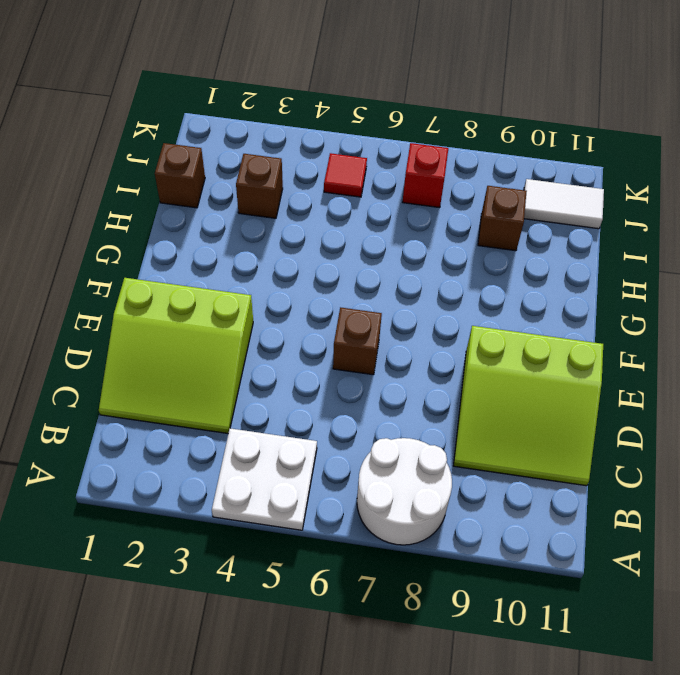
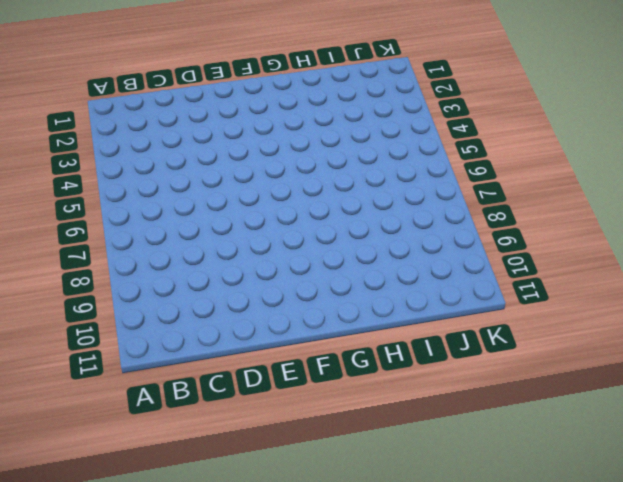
none -> white plate A4:B5 level 1
none -> white round brick A7:B8 level 1

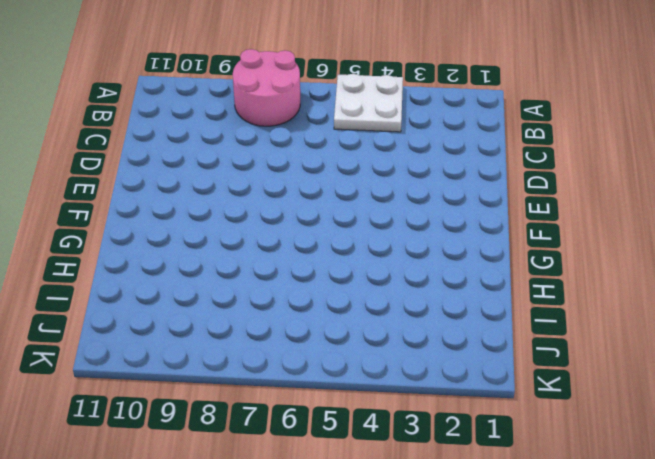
pink round brick A7:B8 level 1 -> white round brick A7:B8 level 1
none -> lime slope C1:E3 level 1 top E
none -> lime slope C9:E11 level 1 top E

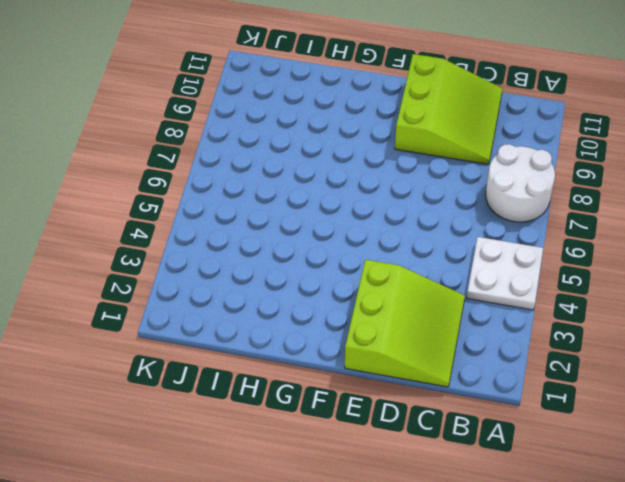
none -> brown brick E6 level 1
none -> brown brick I1 level 1

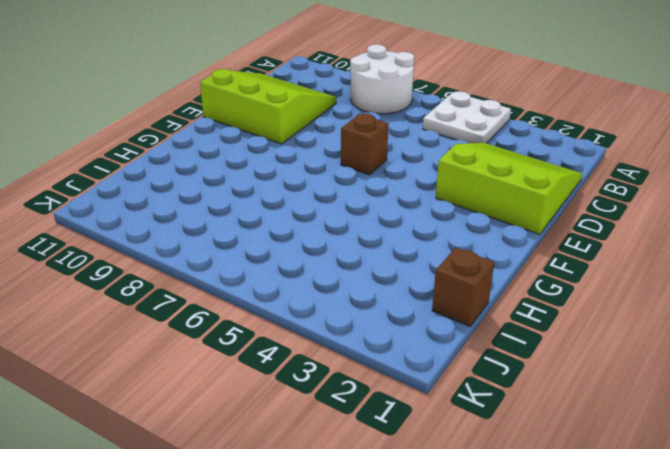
none -> brown brick I3 level 1
none -> brown brick I9 level 1

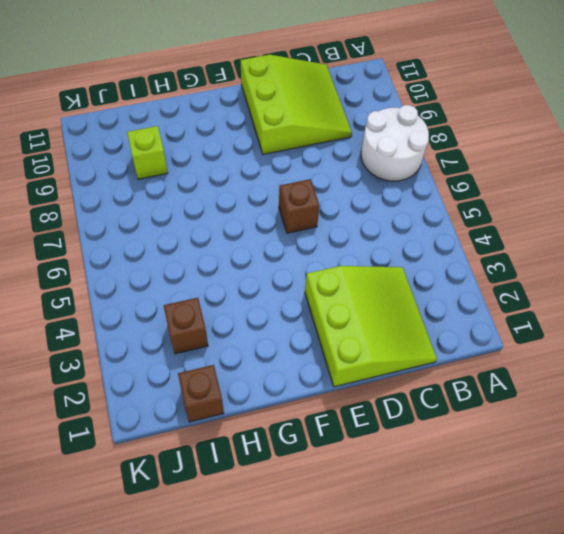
lime brick I9 level 1 -> brown brick I9 level 1
none -> white plate A4:B5 level 1
none -> red tile J5 level 1

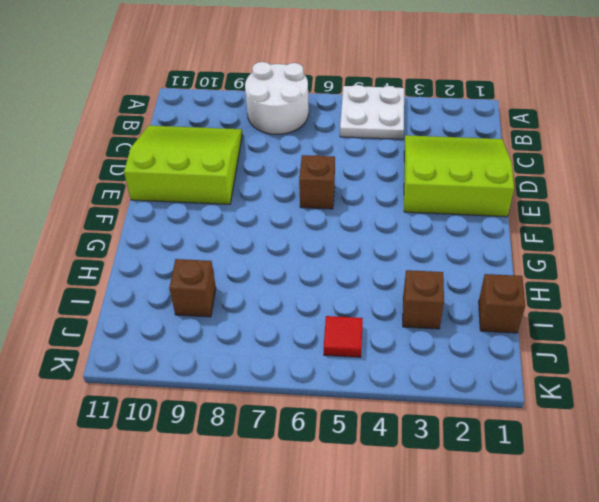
none -> red brick J7 level 1
none -> white tile J10:J11 level 1

